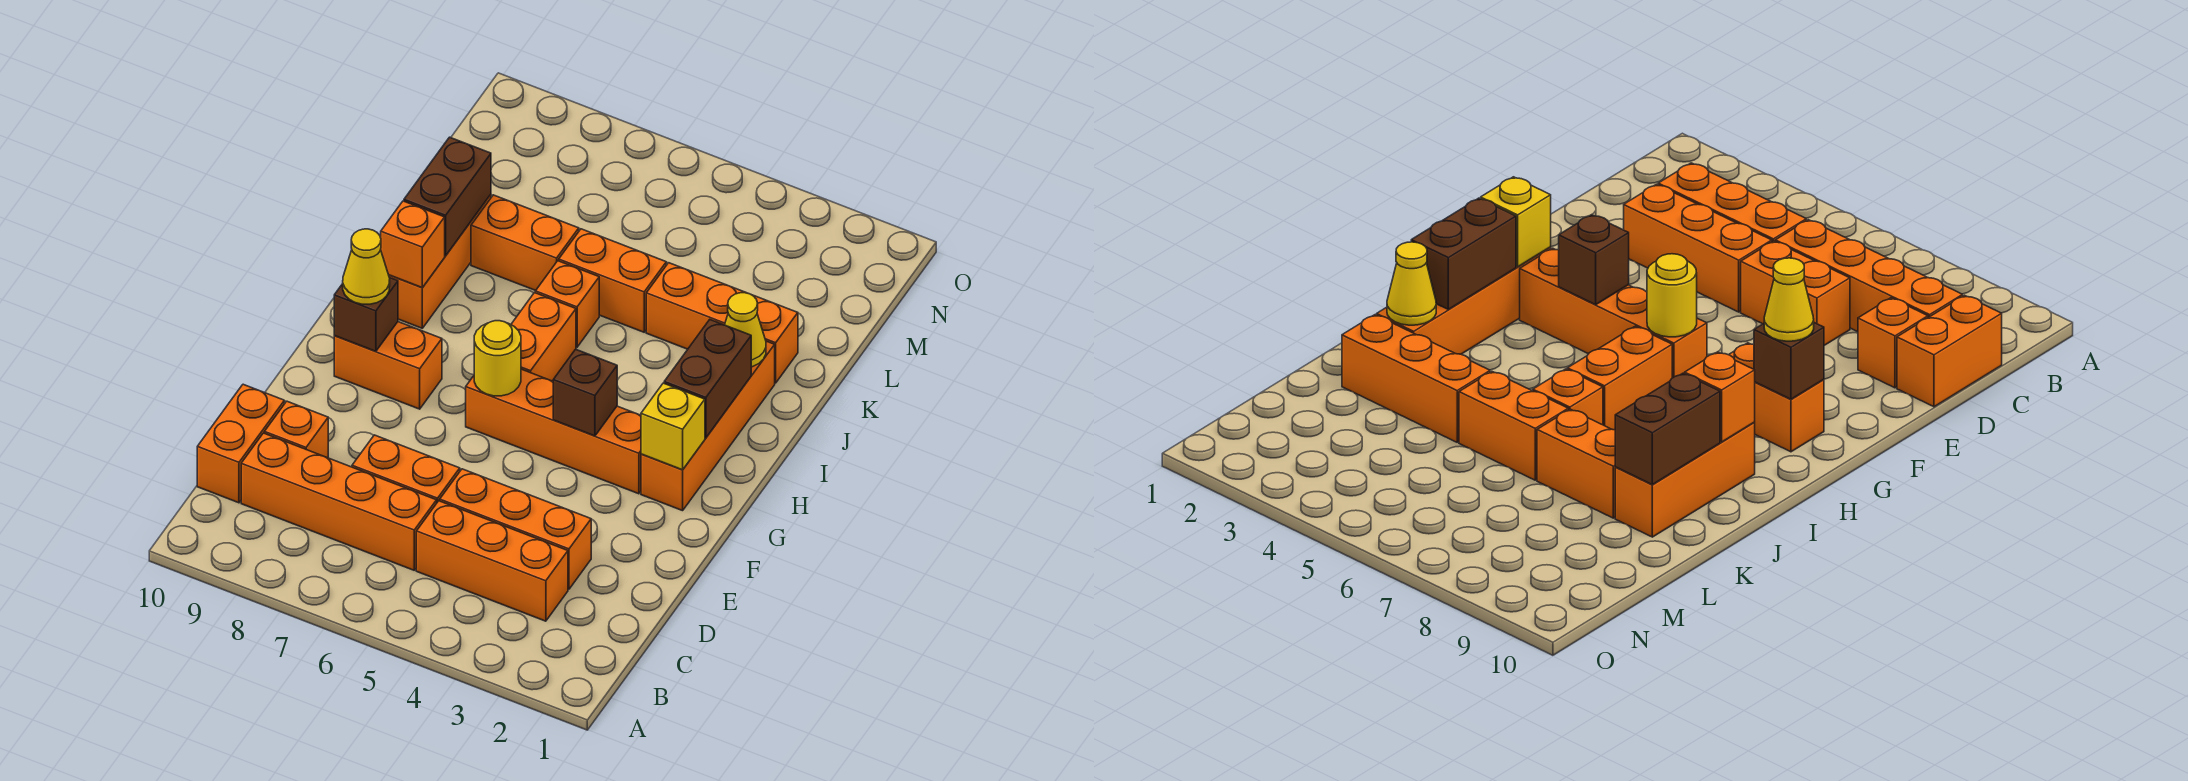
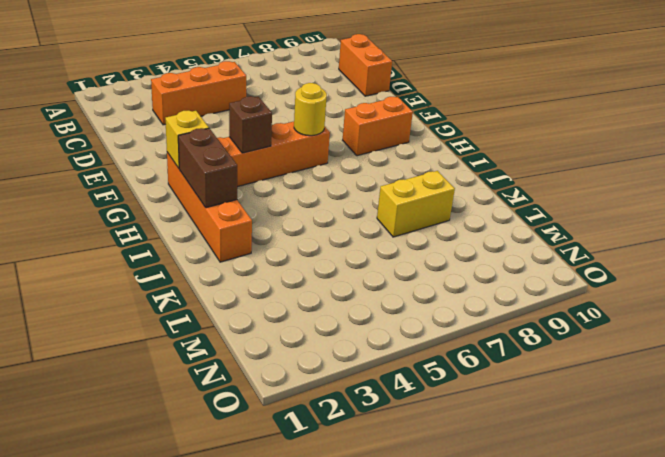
yellow brick K7:K8 level 1 -> orange brick K7:K8 level 1
none -> orange brick C6:C9 level 1
none -> orange brick D3:D5 level 1
none -> orange brick D6:D7 level 1

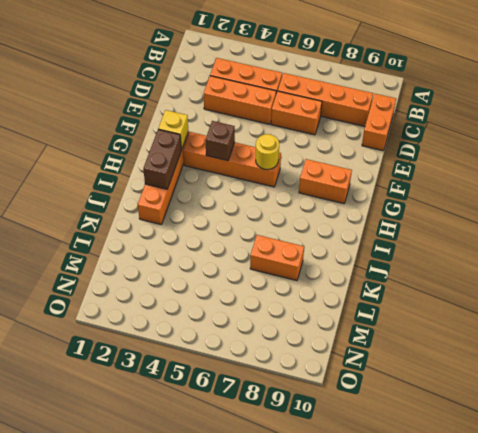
none -> orange brick D9 level 1
none -> orange brick H6:I6 level 1
none -> orange brick I9:K9 level 1

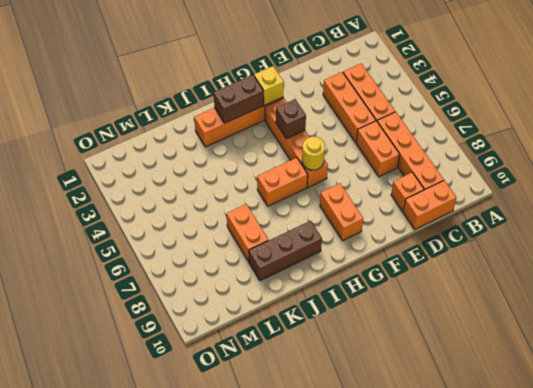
brown brick I9:K9 level 1 -> orange brick I9:K9 level 1
none -> orange brick J6 level 1
none -> orange brick K2:K4 level 1
none -> orange brick K5:K6 level 1

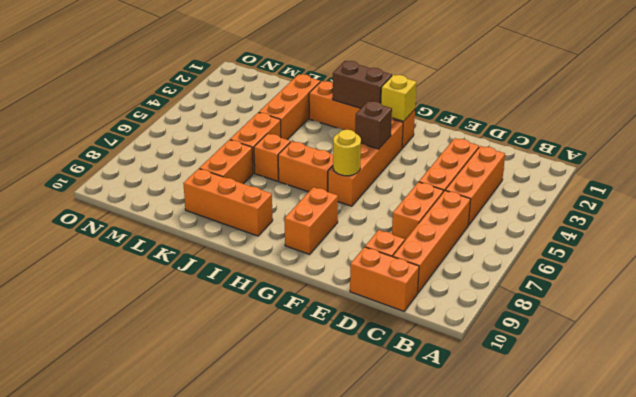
none -> brown brick G9 level 2
none -> orange brick I9 level 2
none -> yellow cone J2 level 2

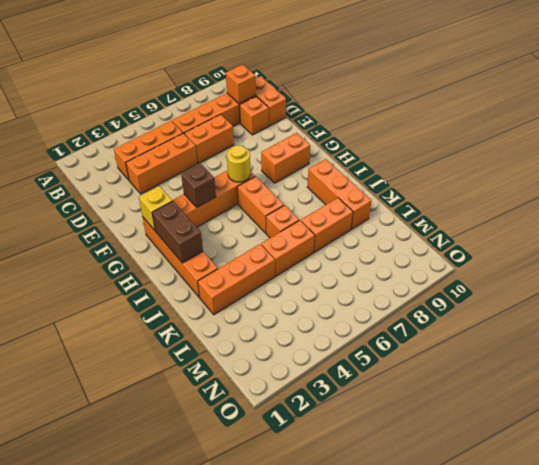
orange brick C9 level 2 -> orange brick I9 level 2
none -> brown brick G9 level 2
none -> yellow cone J2 level 2
none -> brown brick J9:K9 level 2

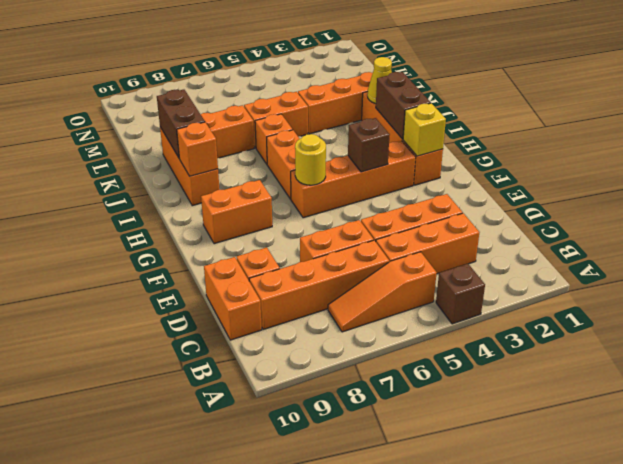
brown brick A4 level 1 -> brown brick G9 level 2
orange slope B5:B7 level 1 top 5 -> none
none -> yellow cone G9 level 3

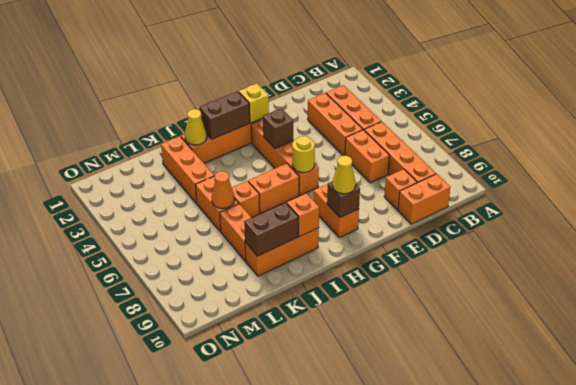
orange cone K6 level 2 -> none

